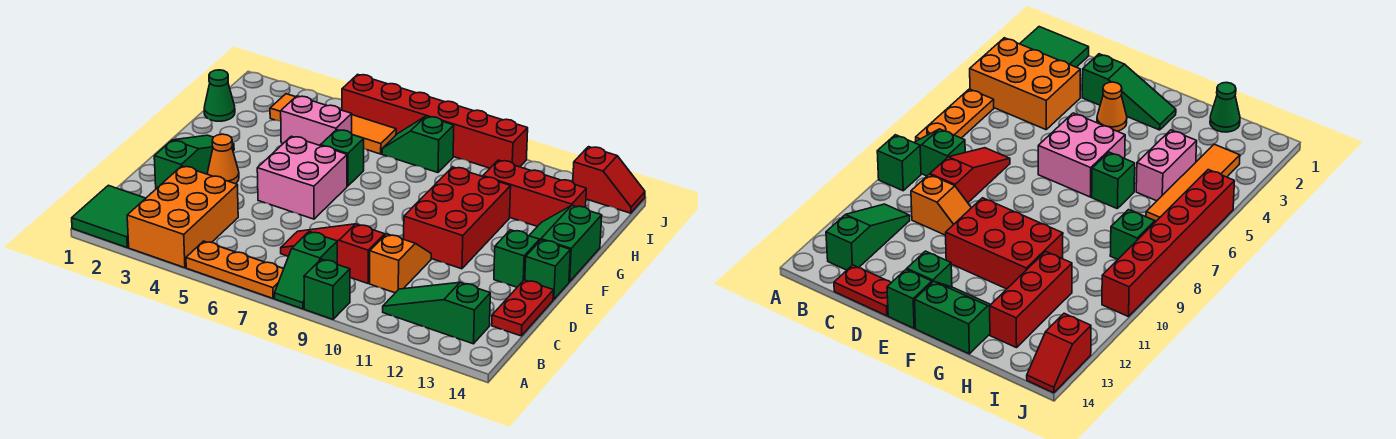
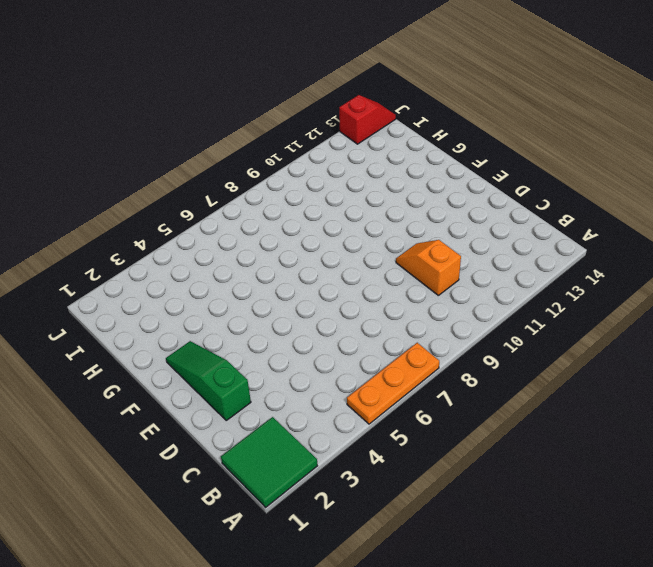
none -> orange brick A3:C4 level 1
none -> green slope A8:B8 level 1 top B
none -> green brick A9 level 1

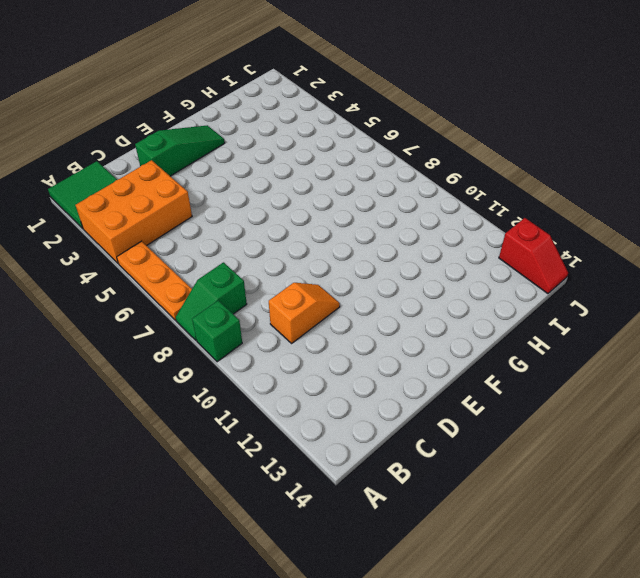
none -> green slope B11:B13 level 1 top 13
none -> red slope C7:C9 level 1 top 9
none -> red plate C14:D14 level 1

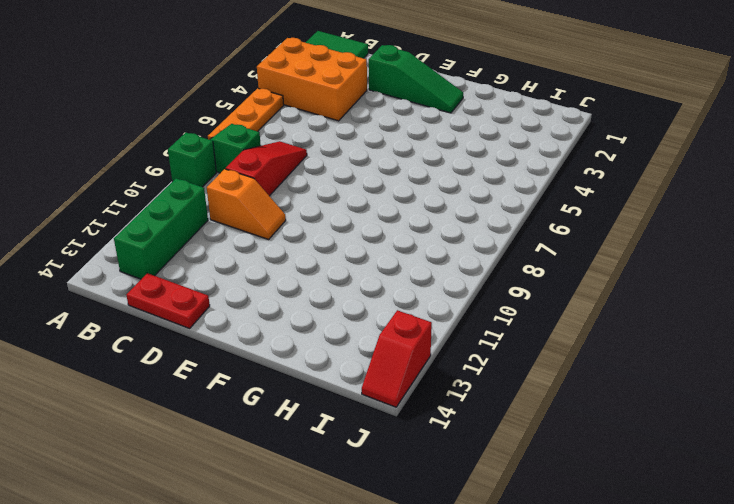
green brick B11:B13 level 1 -> green slope B11:B13 level 1 top 13
none -> orange cone E3 level 1
none -> pink brick E5:F6 level 1
none -> red brick E10:G11 level 1

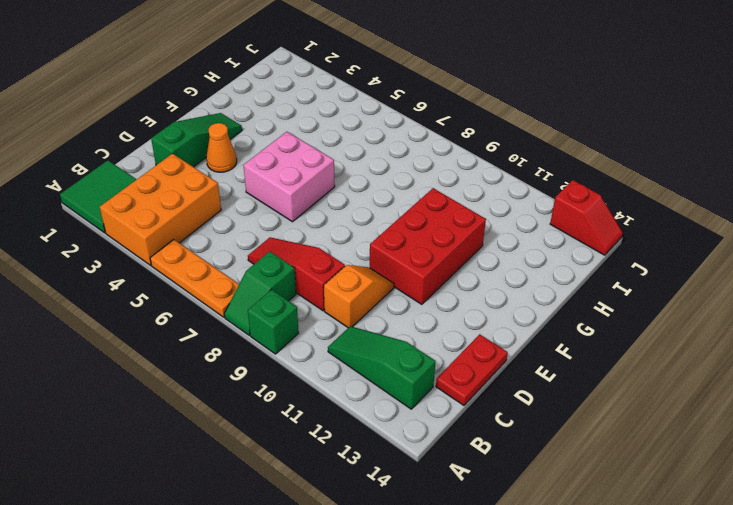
none -> green brick E13 level 1
none -> green brick E14 level 1
none -> green slope F13:G14 level 1 top 14

